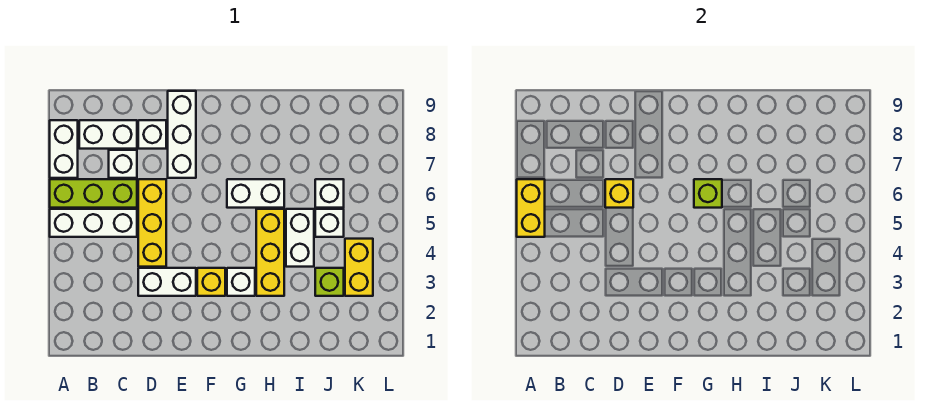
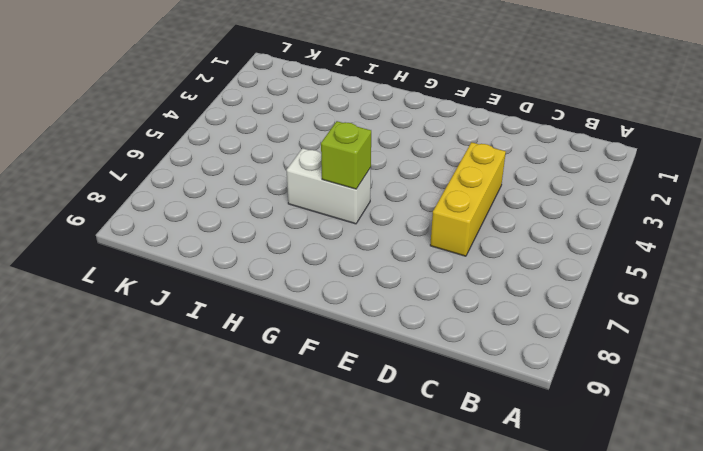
none -> white brick A5:C5 level 1
none -> lime brick A6:C6 level 1
none -> white brick A7:A8 level 1

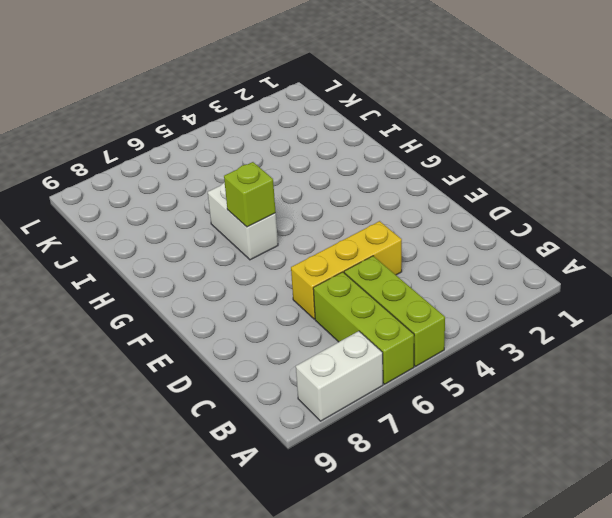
lime brick A5:C5 level 1 -> white brick A5:C5 level 1
none -> white brick B8:C8 level 1
none -> white brick C7 level 1
none -> white brick D3:E3 level 1

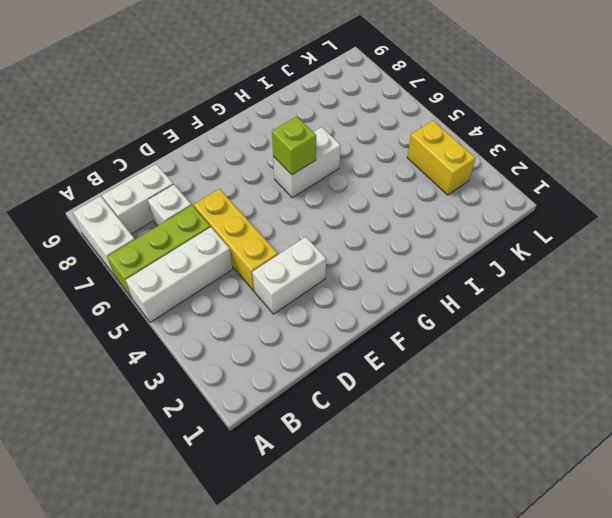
none -> white brick D8 level 1
none -> white brick E7:E9 level 1
none -> yellow brick F3 level 1

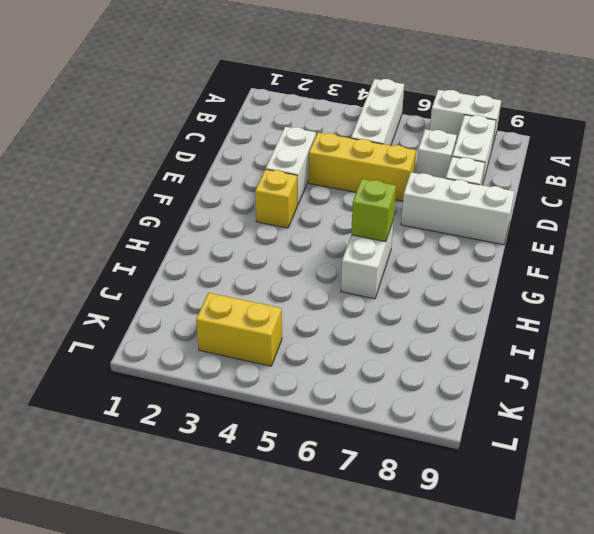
none -> lime brick A6:C6 level 1
none -> white brick G3 level 1
none -> yellow brick H3:H5 level 1

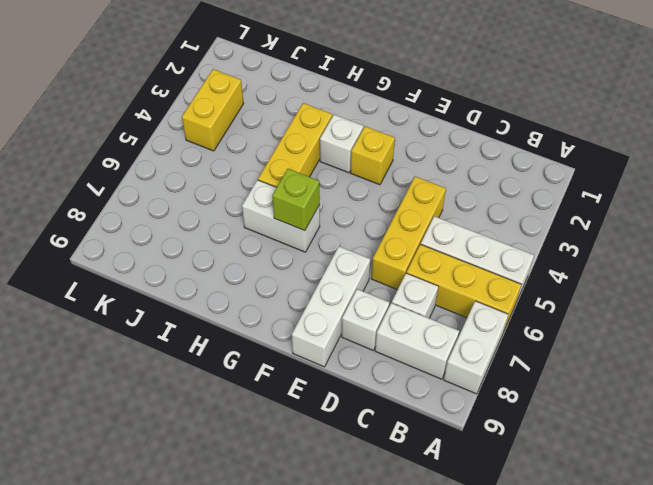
yellow brick A6:C6 level 1 -> lime brick A6:C6 level 1
none -> white brick D3:E3 level 1
none -> white brick I4:I5 level 1
none -> lime brick J3 level 1

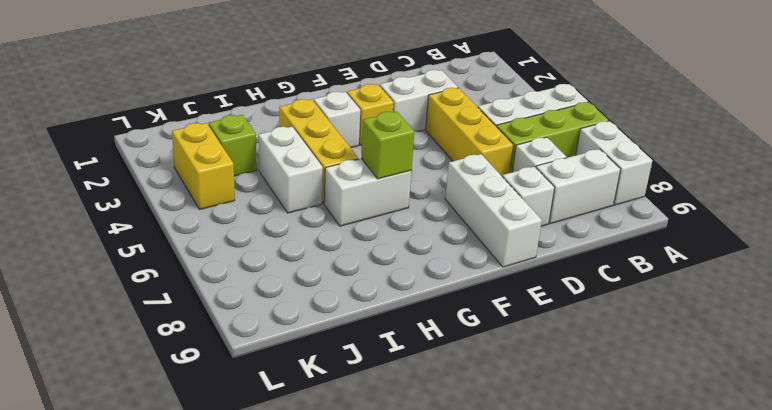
none -> white brick J5 level 1
none -> white brick J6 level 1
none -> yellow brick A5:A6 level 2

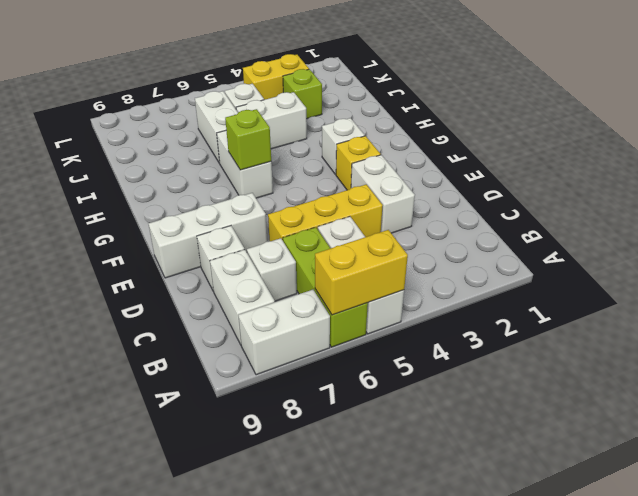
white brick I6:J6 level 1 -> white brick J6 level 1
none -> yellow brick H3:H5 level 1
none -> yellow brick D6 level 2

